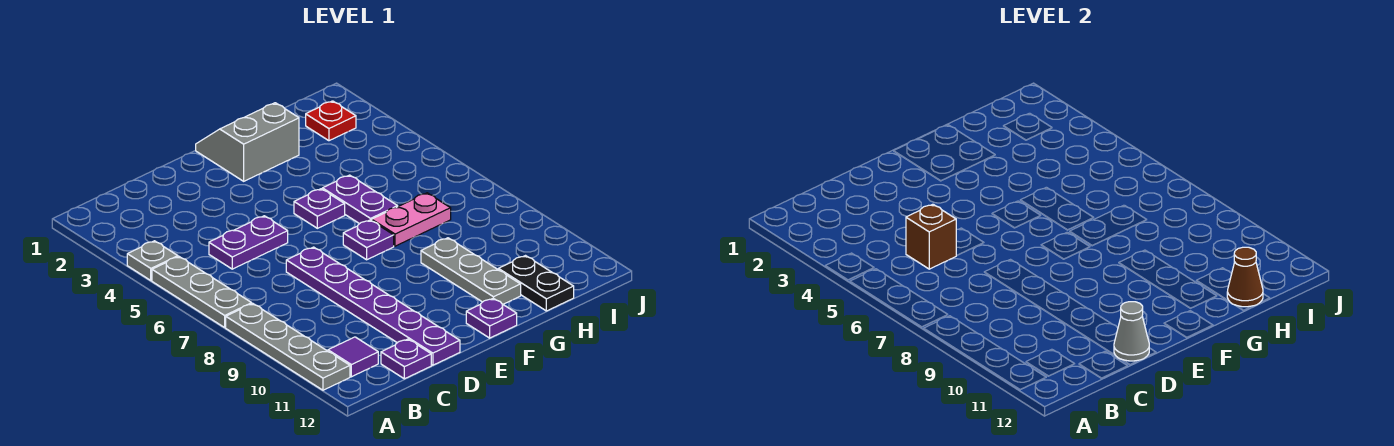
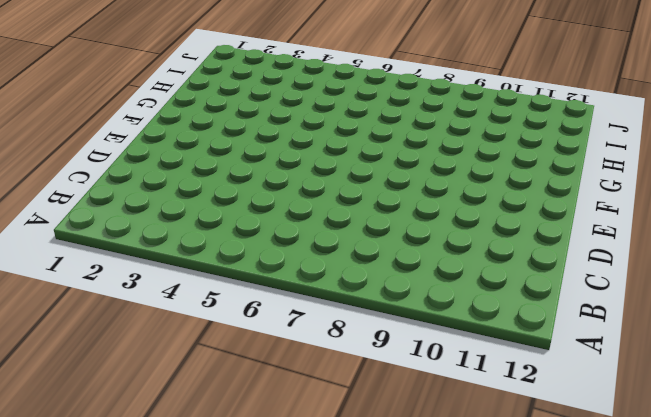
none -> grey plate A4 level 1
none -> grey plate A5:A7 level 1
none -> grey plate A8:A11 level 1

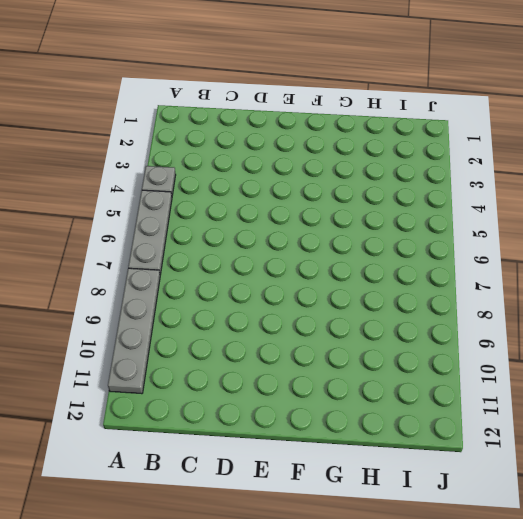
none -> purple tile B11 level 1
none -> purple plate C5:D5 level 1
none -> purple plate C12 level 1

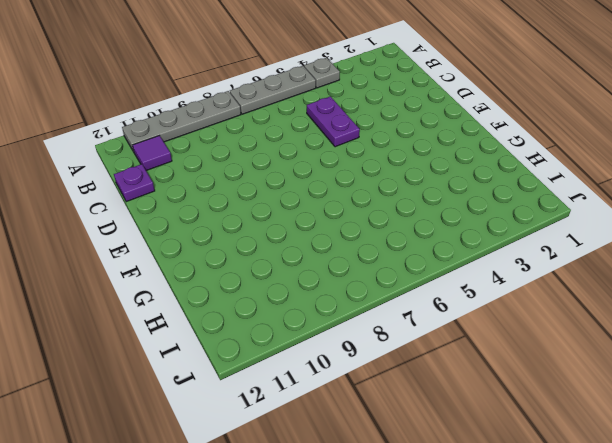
none -> purple plate D7:D12 level 1
none -> grey slope F1:G2 level 1 top 2
none -> purple plate F5 level 1

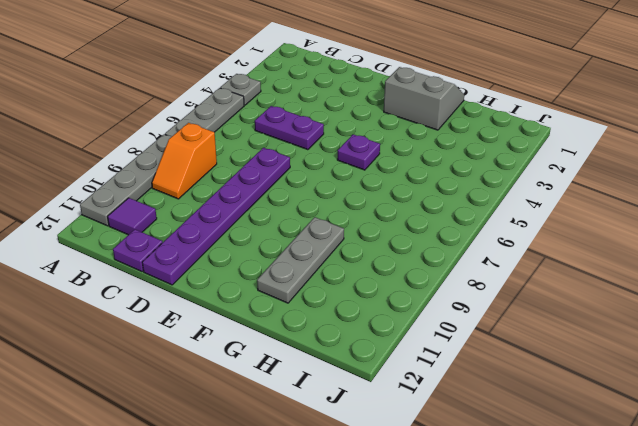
orange slope B8:B9 level 1 top 8 -> none
none -> purple plate F7 level 1
none -> purple plate F12 level 1
none -> purple plate G5:G6 level 1

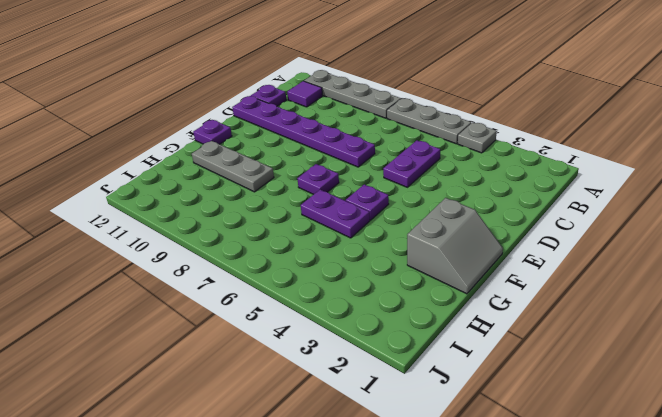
none -> pink plate G7:H7 level 1
none -> black plate H11:H12 level 1
none -> red plate I2 level 1

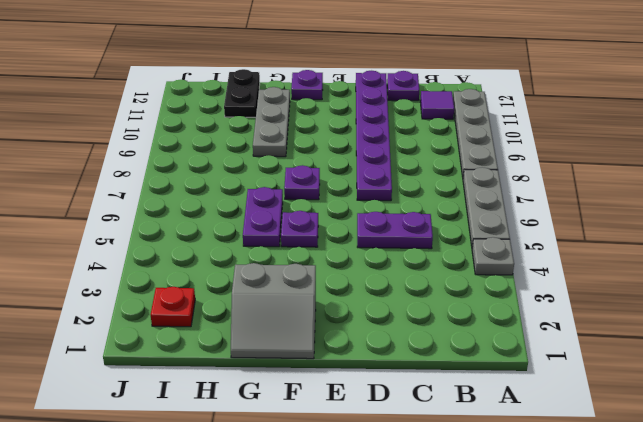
none -> pink plate G7:H7 level 1
none -> brown brick C5 level 2
none -> grey cone D12 level 2

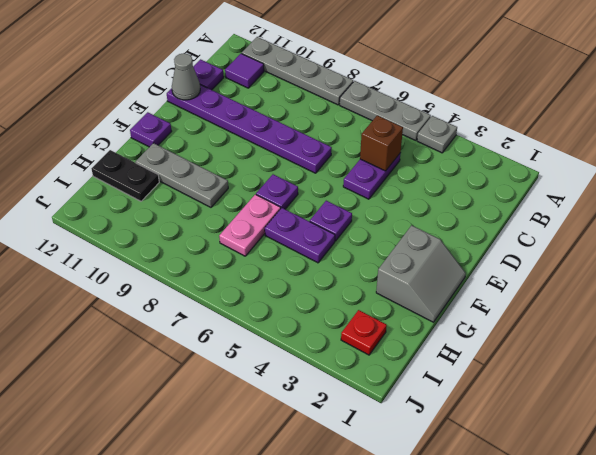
none -> brown cone H12 level 2

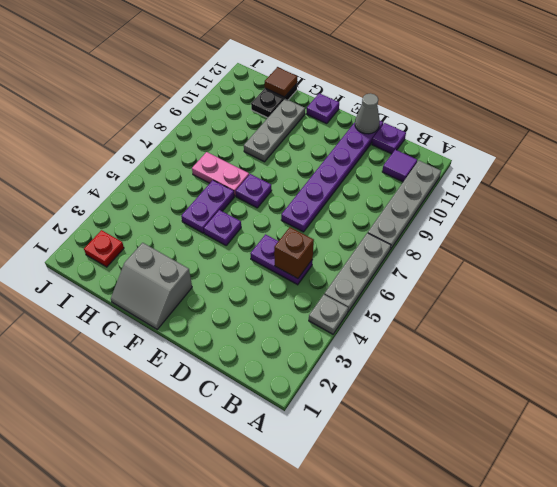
brown tile H12 level 2 -> brown cone H12 level 2

